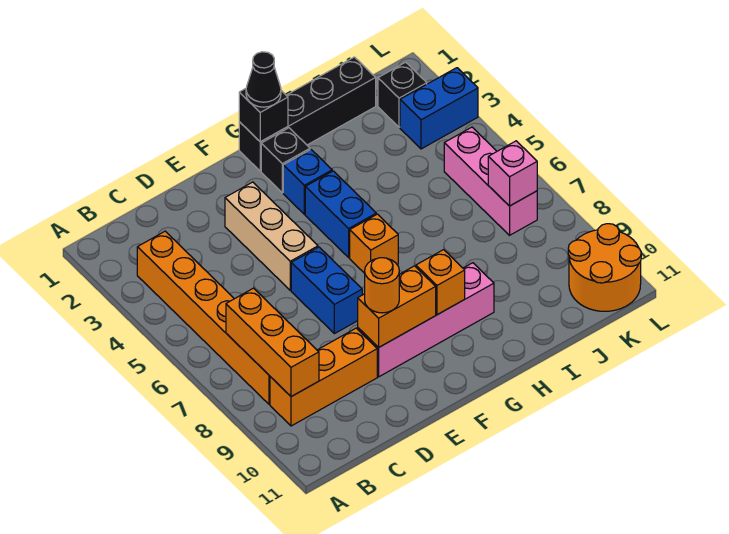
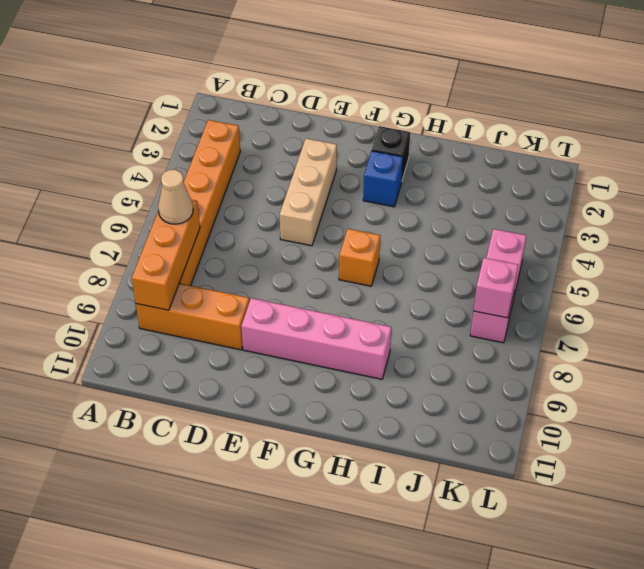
tan cone B7 level 3 -> none
none -> blue brick E6:E7 level 1
none -> black brick G1:J1 level 1
none -> blue brick G4:G5 level 1

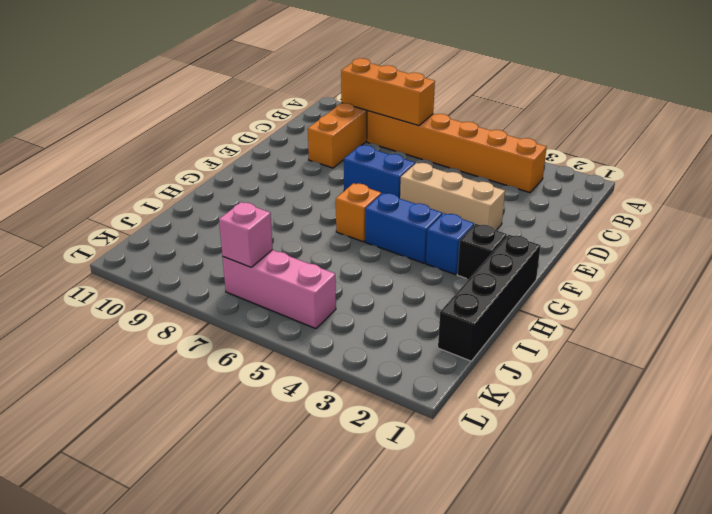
none -> pink brick E9:H9 level 1
none -> black brick K2 level 1
none -> blue brick K3:L3 level 1

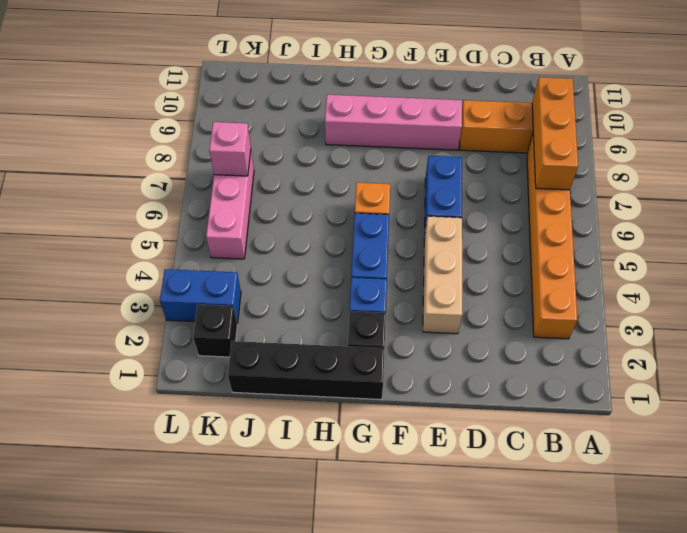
none -> orange round brick K10:L11 level 1
none -> orange brick E9:F9 level 2
none -> black brick G1 level 2

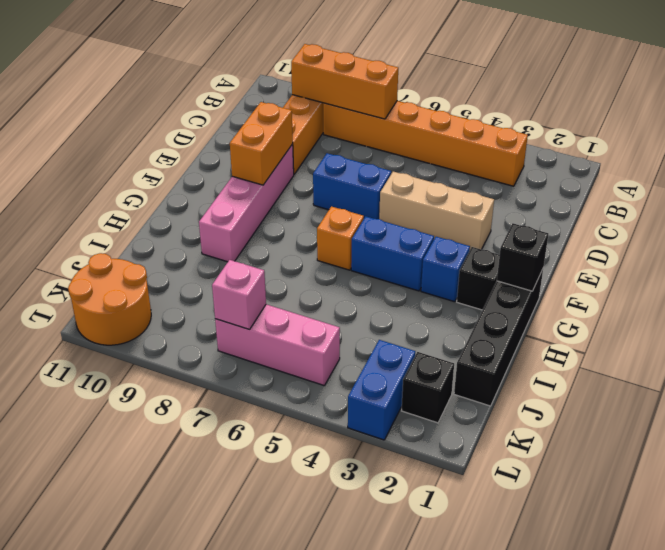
none -> orange brick G9 level 2
none -> orange round brick E9 level 3
none -> black cone G1 level 3

